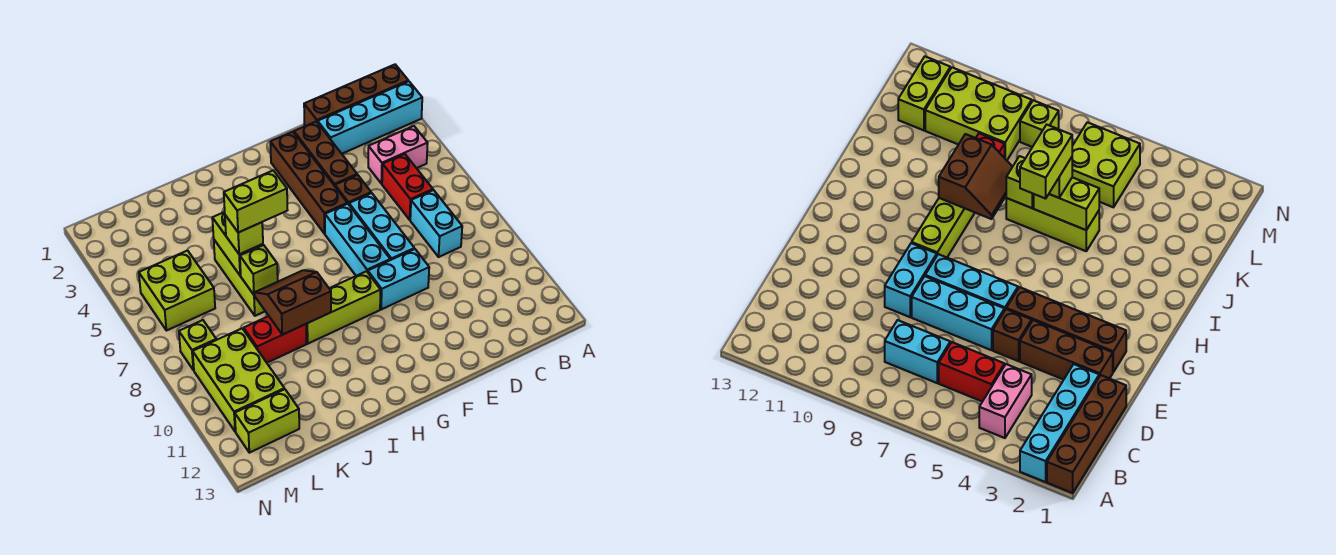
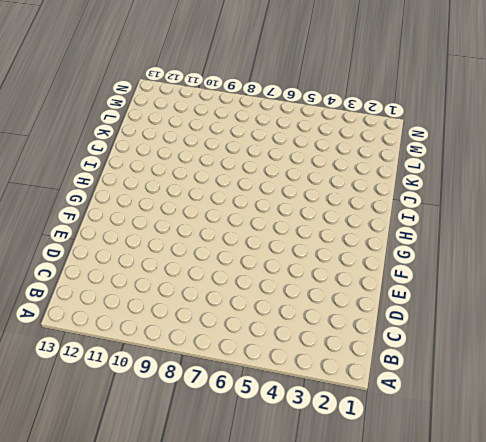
none -> brown brick A1:D1 level 1
none -> cyan brick A2:D2 level 1
none -> pink brick B4:C4 level 1

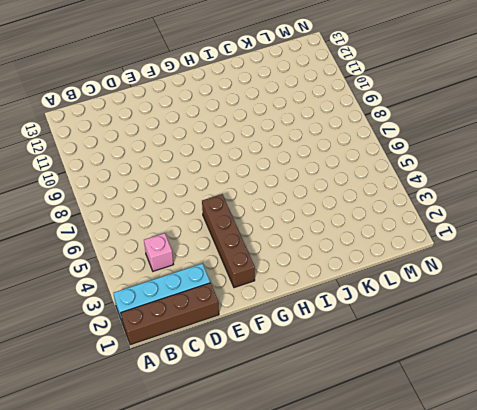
pink brick C4 level 1 -> pink brick B4:C4 level 1
none -> red brick C5:C6 level 1
none -> cyan brick C7:C8 level 1
none -> brown brick E2:E4 level 1

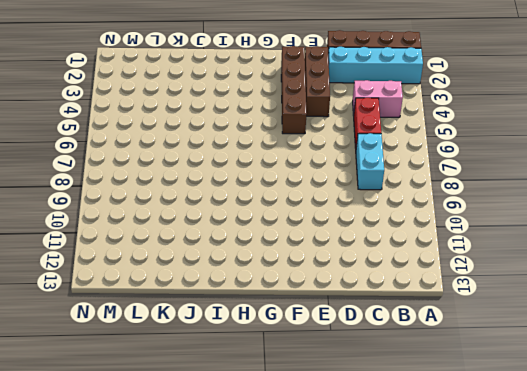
none -> brown brick E5 level 1
none -> cyan brick E6:E8 level 1
none -> cyan brick E9:F9 level 1

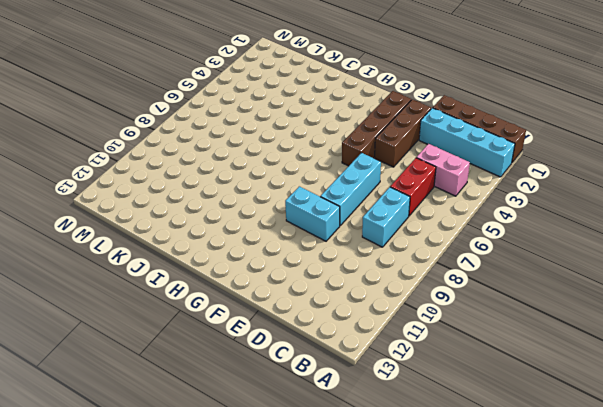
none -> brown brick E5 level 1
none -> cyan brick F6:F8 level 1
none -> lime brick G9:I9 level 1

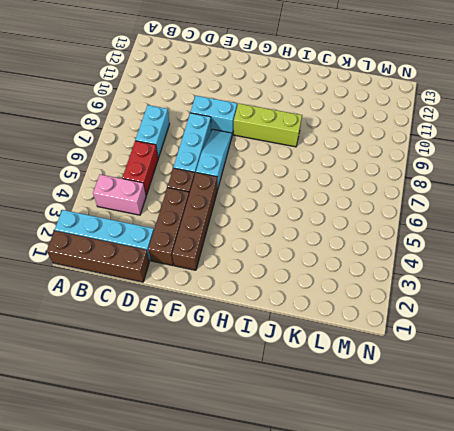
cyan slope F6:F8 level 1 top 6 -> cyan brick F6:F8 level 1
none -> lime brick J5:J7 level 1
none -> red brick J9:K9 level 1
none -> lime brick L5:M6 level 1

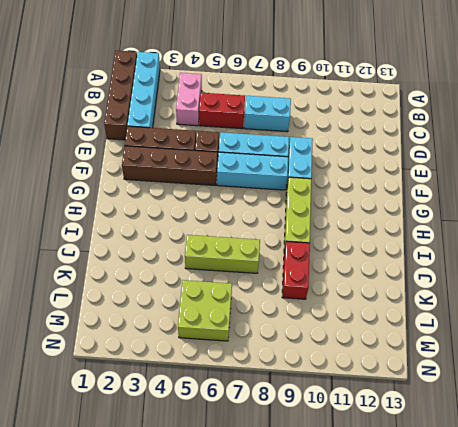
none -> lime brick L9:M11 level 1
none -> lime brick L12:M12 level 1
none -> lime brick M8 level 1

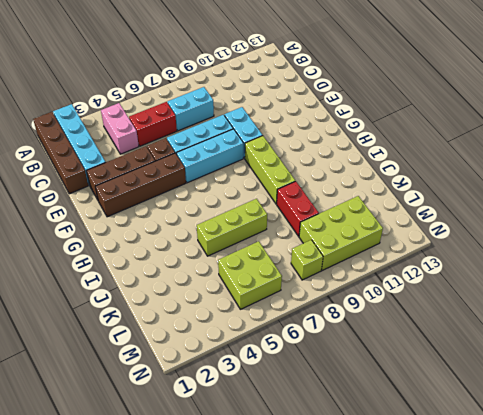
none -> lime brick L12:M12 level 1
none -> brown slope I8:J9 level 2 top 9
none -> lime brick J5:J6 level 2

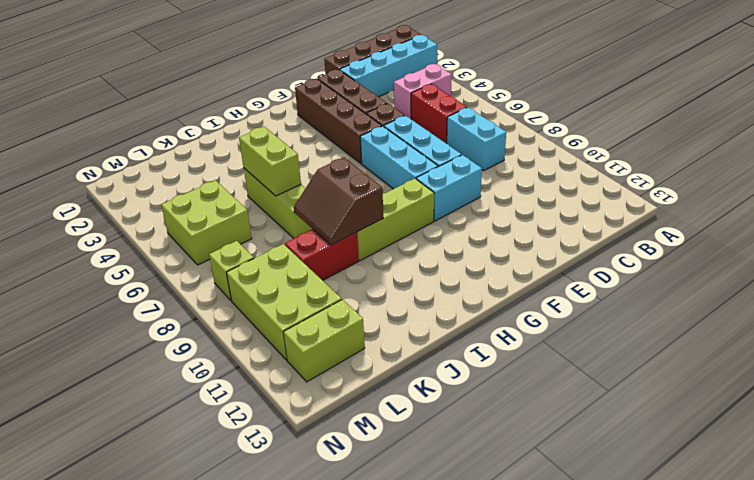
brown slope I8:J9 level 2 top I -> brown slope I8:J9 level 2 top 9
none -> lime brick J7 level 2
none -> lime brick J6 level 3
none -> lime brick I6:J6 level 4

